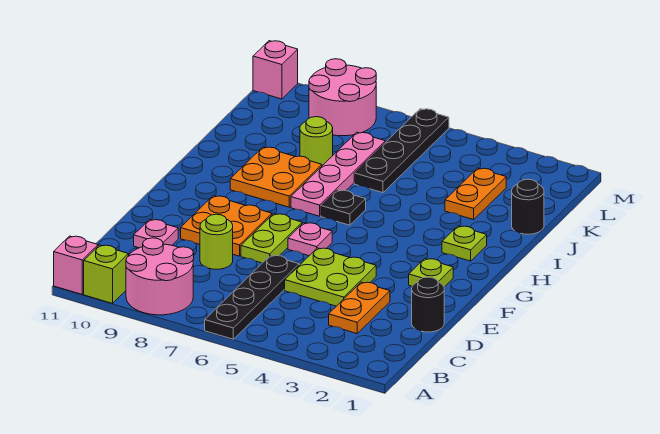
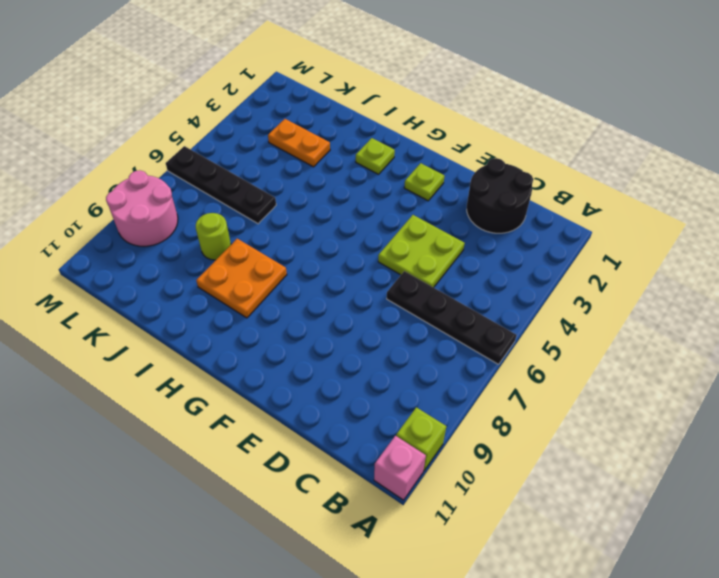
black round brick C1:D2 level 1 -> black round brick D1 level 1
none -> pink round brick A8:B9 level 1
none -> orange plate C3:D3 level 1
none -> lime round brick D8 level 1

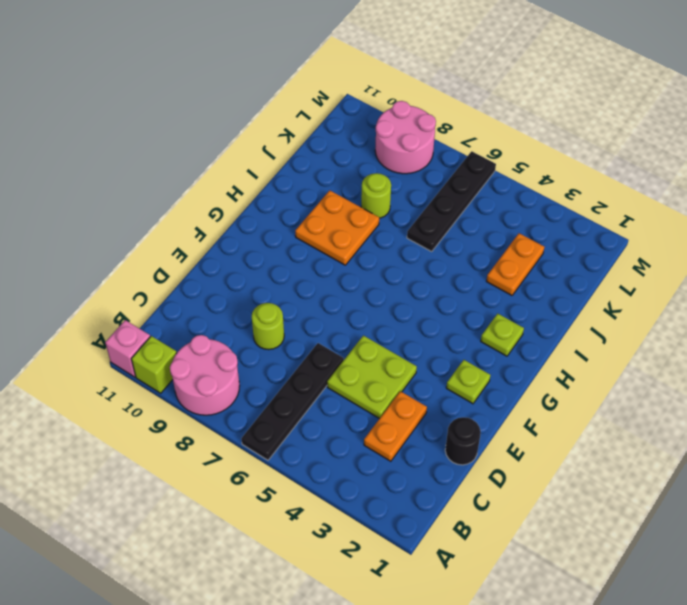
none -> pink plate D10 level 1
none -> lime plate E7:F7 level 1
none -> orange plate E8:F9 level 1

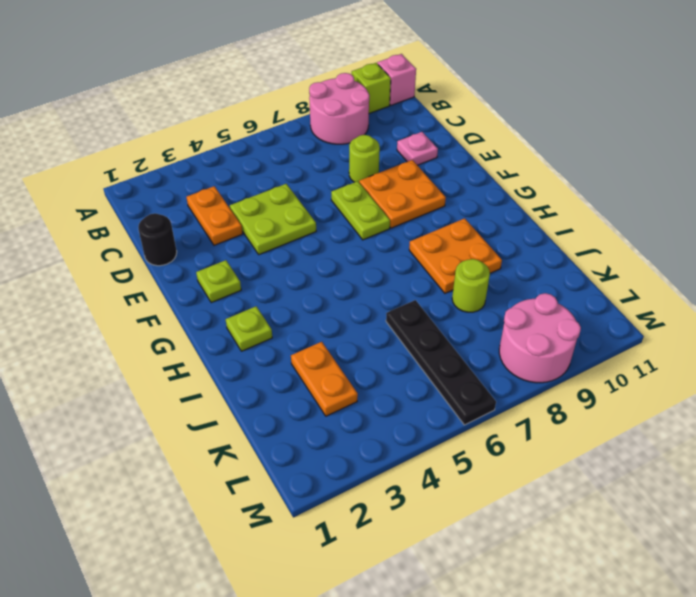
none -> black plate A6:D6 level 1
none -> pink plate F6 level 1
none -> black plate H6 level 1

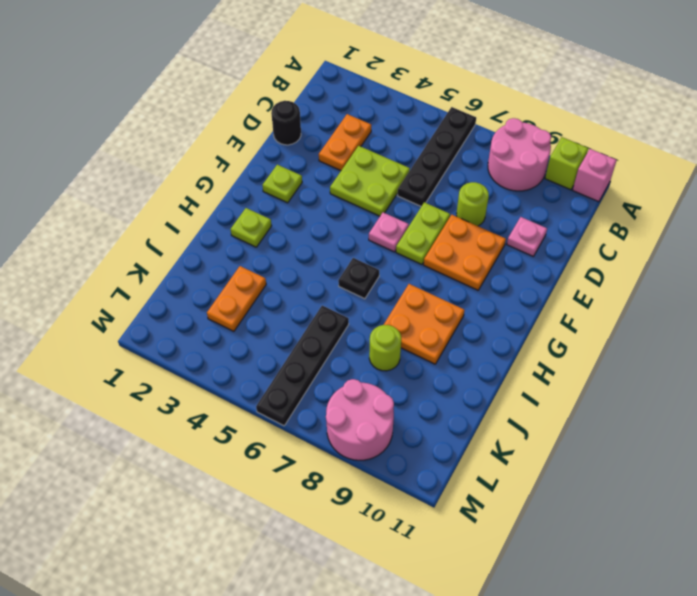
none -> pink plate H7:K7 level 1
none -> black round brick J1 level 1
none -> pink brick M11 level 1

